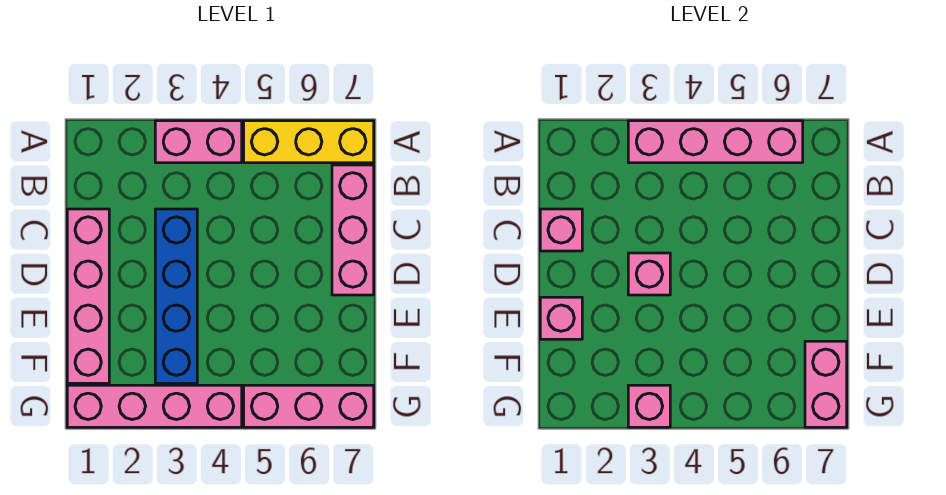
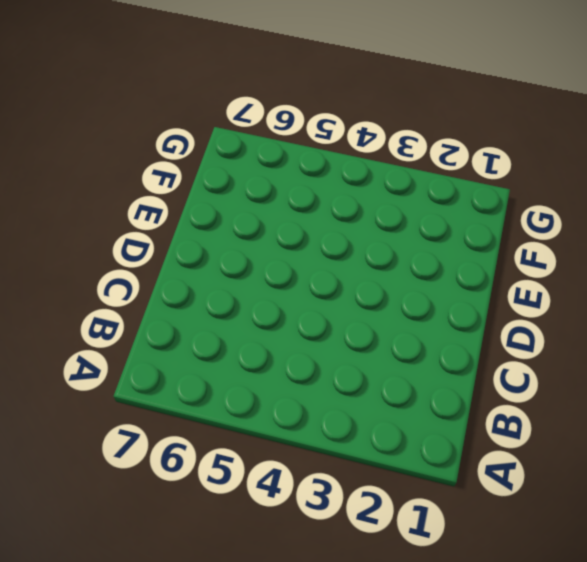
none -> pink brick A3:A4 level 1
none -> yellow brick A5:A7 level 1
none -> pink brick B7:D7 level 1

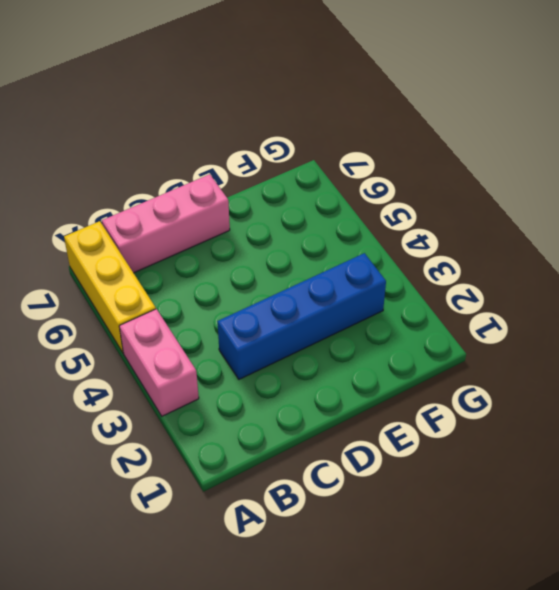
none -> pink brick C1:F1 level 1
none -> pink brick G1:G4 level 1
none -> pink brick G5:G7 level 1

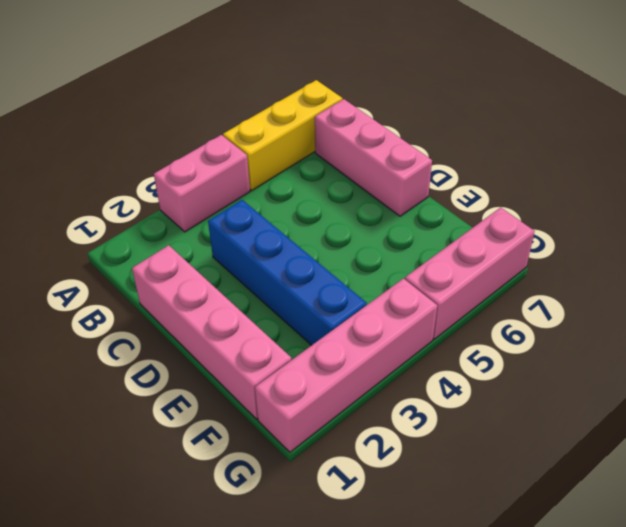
none -> pink brick A3:A6 level 2
none -> pink brick C1 level 2
none -> pink brick D3 level 2

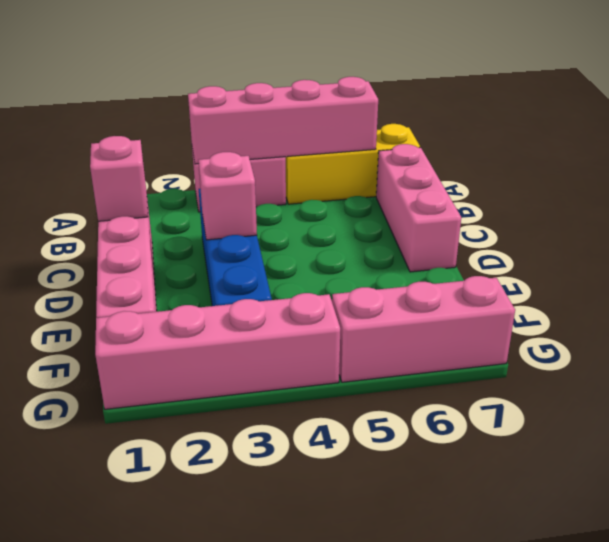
none -> pink brick E1 level 2
none -> pink brick F7:G7 level 2
none -> pink brick G3 level 2

